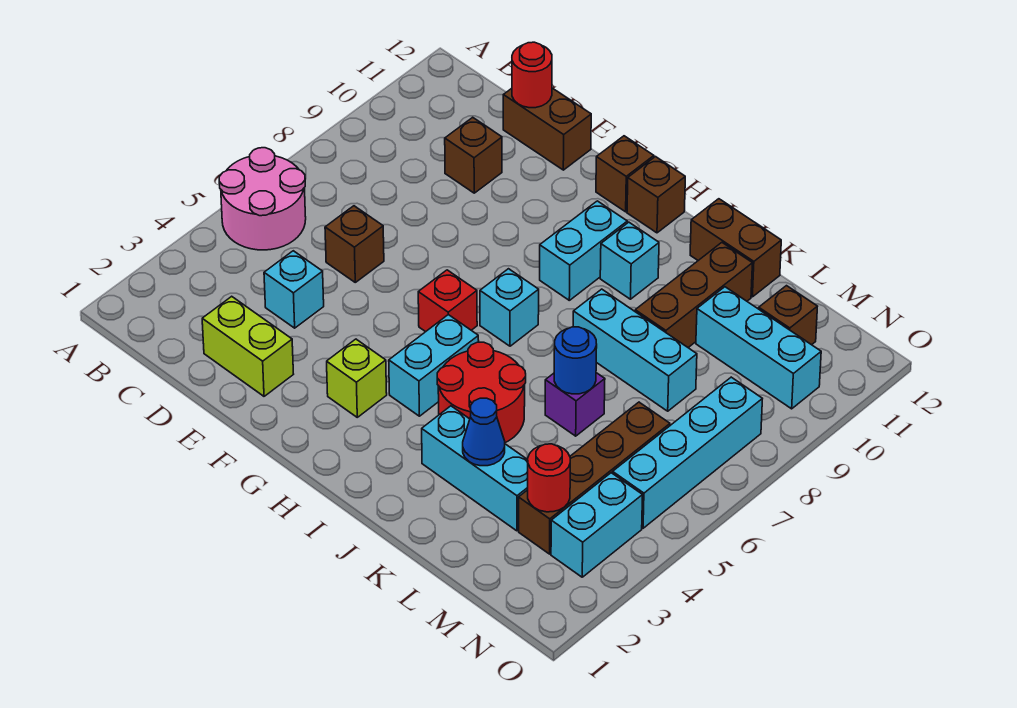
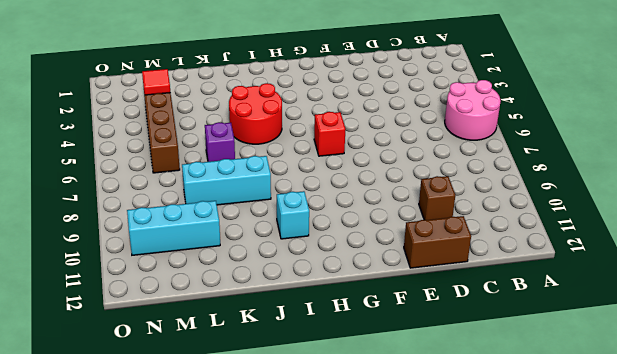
red tile M3 level 2 -> red round brick M3 level 2
none -> lime brick D2:E2 level 1
none -> cyan brick D4 level 1
none -> brown brick D6 level 1

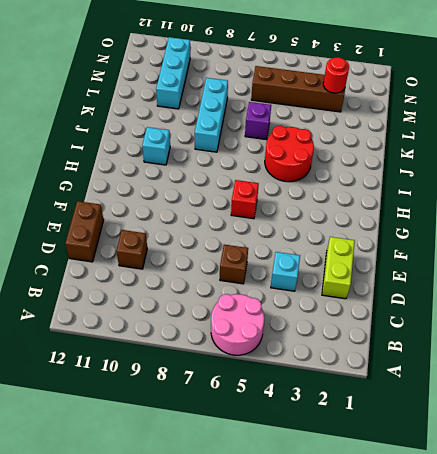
none -> lime brick G3 level 1
none -> brown brick G12 level 1
none -> cyan brick H4:H5 level 1

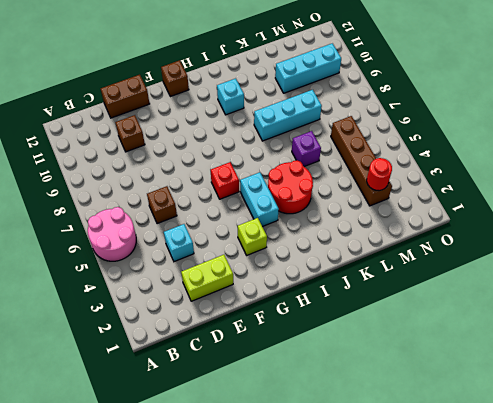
none -> cyan brick H7 level 1
none -> cyan brick H9:H10 level 1
none -> brown brick H12 level 1

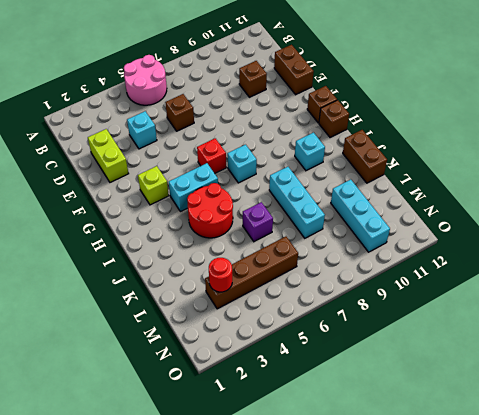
none -> cyan brick H9:H10 level 1
none -> cyan brick J3:L3 level 1
none -> brown brick K9:K11 level 1

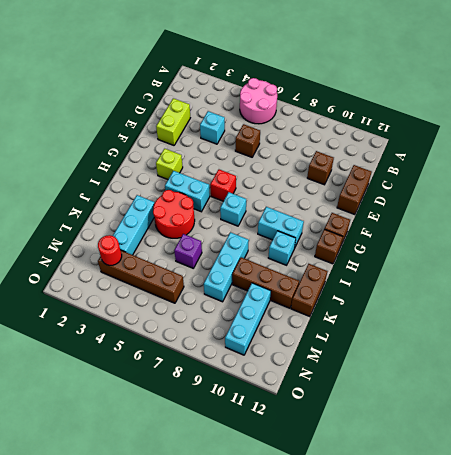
none -> brown brick M11 level 1
none -> cyan brick N3:N4 level 1
none -> cyan brick N5:N8 level 1

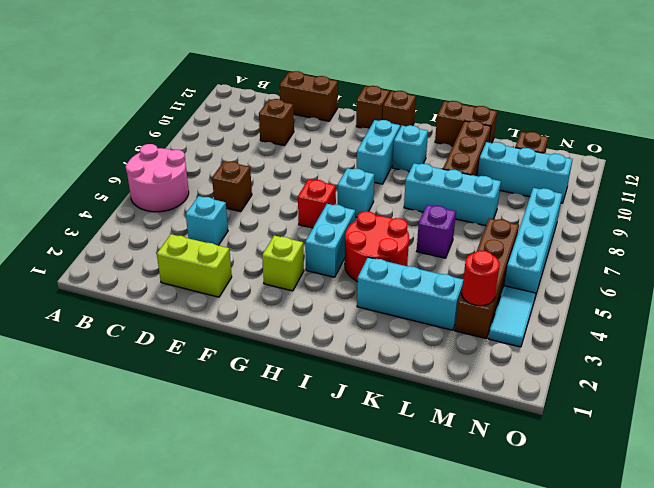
cyan tile N3:N4 level 1 -> cyan brick N3:N4 level 1
none -> red round brick D12 level 2
none -> blue cone K3 level 2
none -> blue round brick K6 level 2

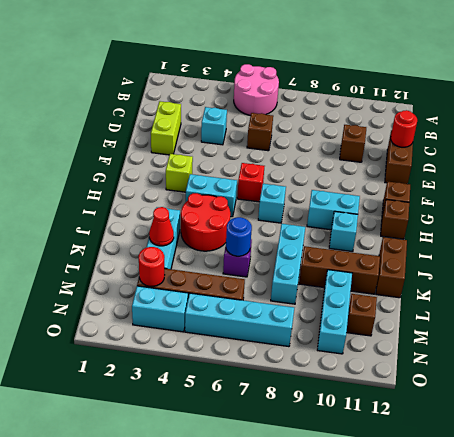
red cone K3 level 2 -> blue cone K3 level 2

